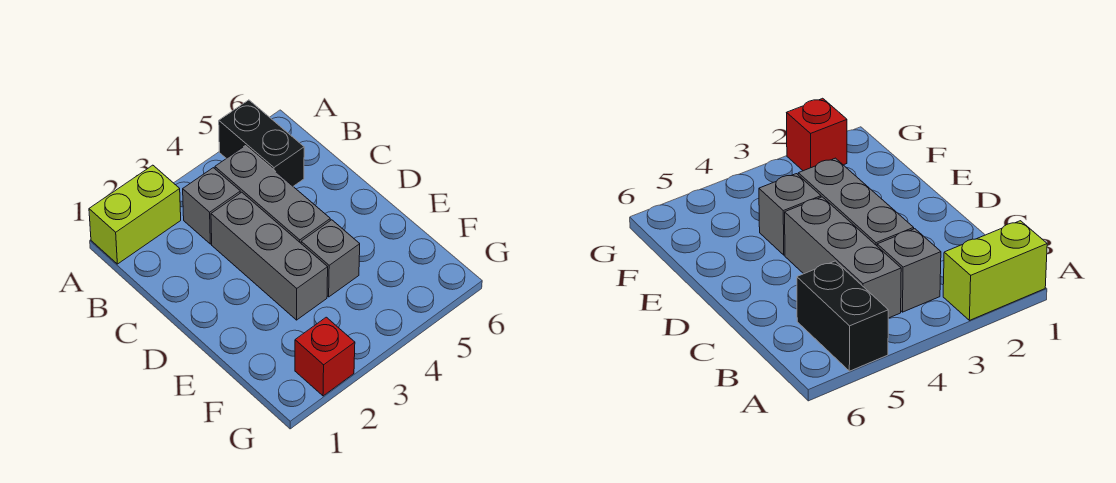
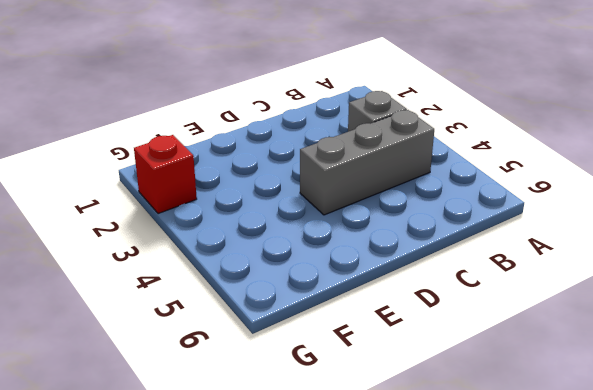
none -> lime brick A1:A2 level 1
none -> black brick A5:B5 level 1

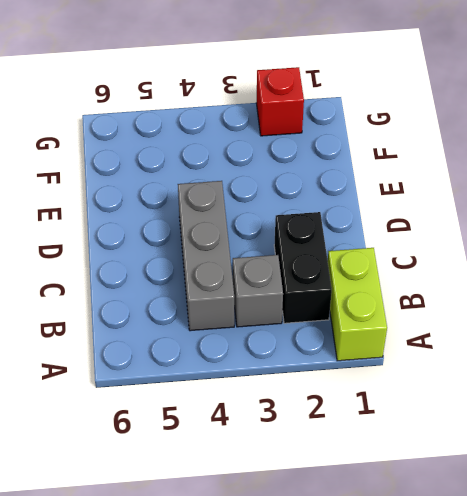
lime brick A1:B1 level 1 -> lime brick A1:A2 level 1
black brick B2:C2 level 1 -> black brick A5:B5 level 1
none -> grey brick C3:E3 level 1
none -> grey brick E4 level 1

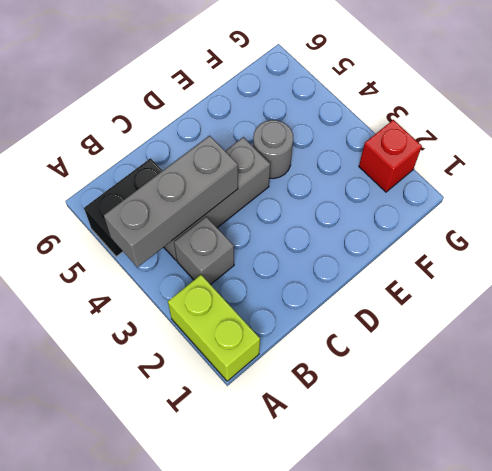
grey brick A4:C4 level 2 -> grey brick C3:E3 level 1
grey round brick E4 level 1 -> grey brick E4 level 1

